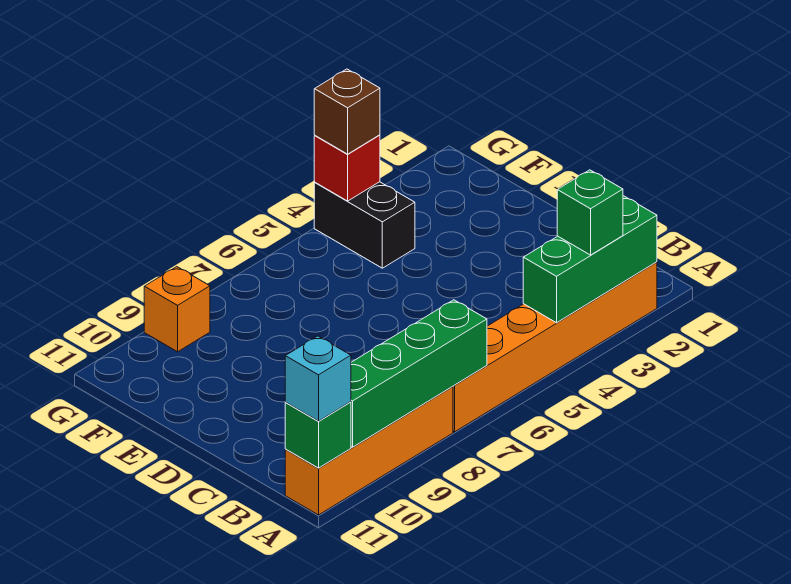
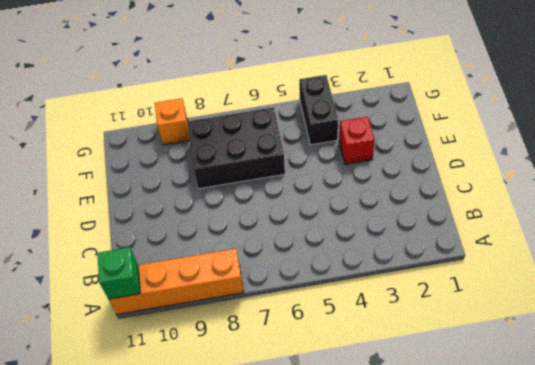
red brick E3 level 1 -> red brick G4 level 2
black brick E6:F8 level 1 -> none
none -> orange brick A2:A7 level 1
none -> green brick A2:A4 level 2

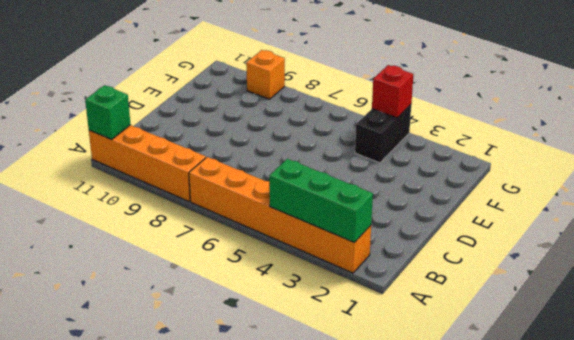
none -> green brick A7:A10 level 2
none -> green brick A3 level 3

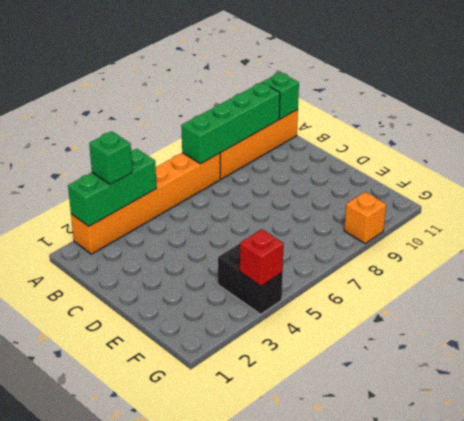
none -> cyan brick A11 level 3
none -> brown brick G4 level 3

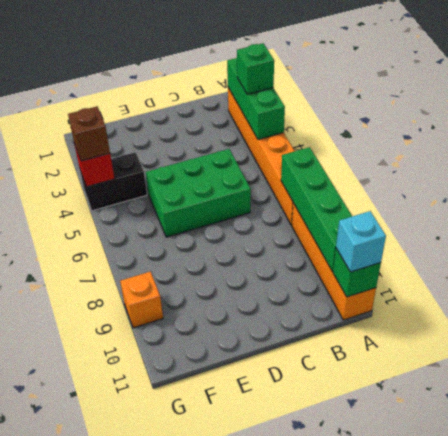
green brick C5:E6 level 1 -> none

